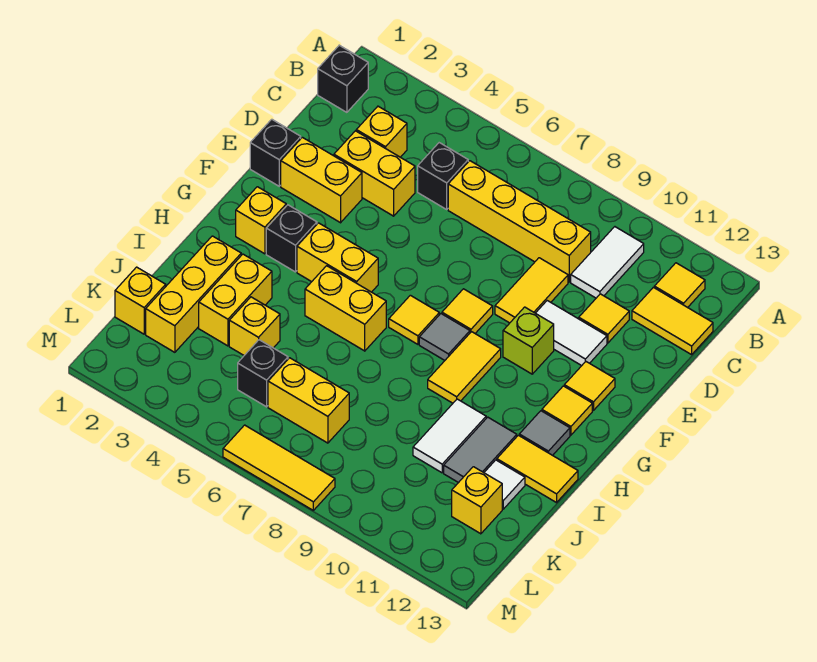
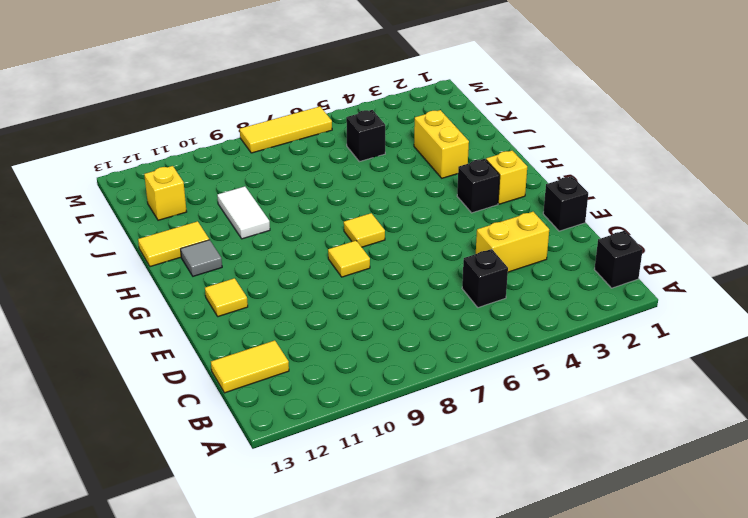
none -> white tile B10:C10 level 1
none -> yellow tile B12 level 1
none -> yellow brick C3 level 1
none -> yellow brick C6:C9 level 1

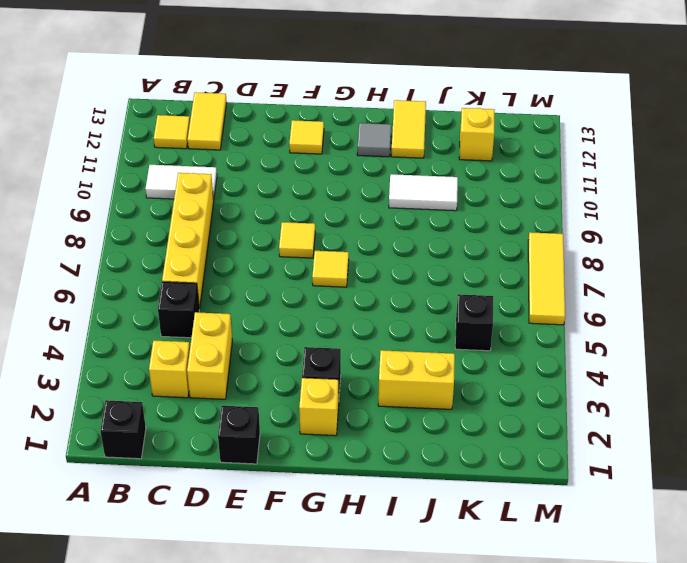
none -> yellow tile D9:E9 level 1
none -> yellow tile D11 level 1
none -> yellow brick E2:E3 level 1
none -> white tile E10:E11 level 1

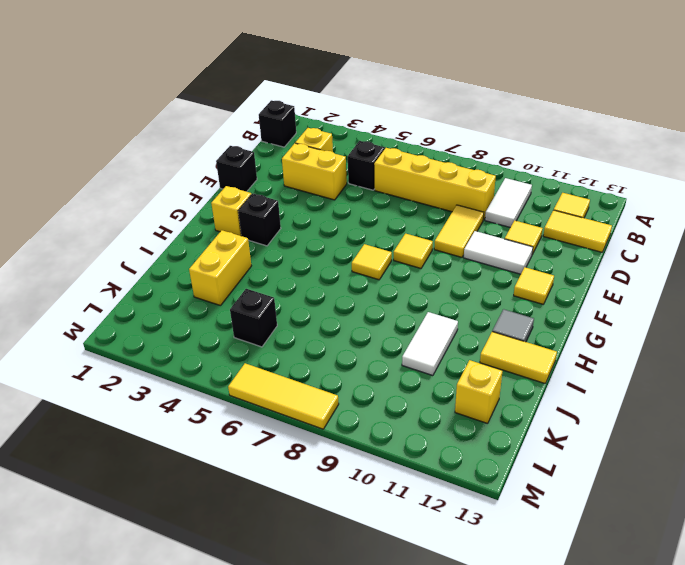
none -> yellow brick E2:E3 level 1
none -> lime brick F10 level 1
none -> yellow brick G4:G5 level 1
none -> grey tile G8 level 1

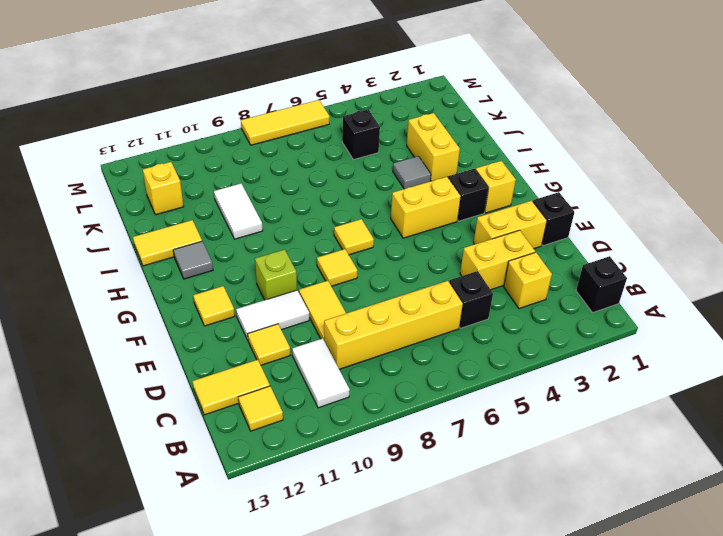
grey tile I4 level 1 -> grey tile G8 level 1
none -> yellow tile G9:H9 level 1
none -> yellow tile G12 level 1
none -> yellow brick H5:H6 level 1
none -> yellow brick I2:K2 level 1

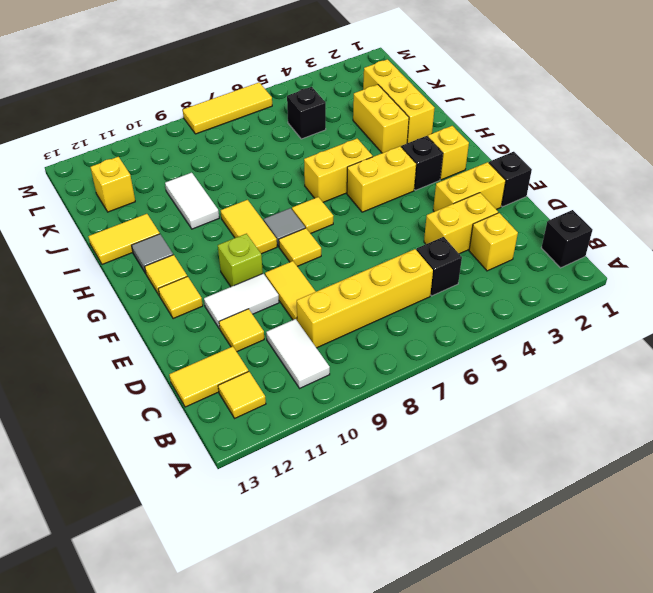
none -> grey tile I11:J11 level 1
none -> yellow brick J4 level 1
none -> white tile J12 level 1
none -> yellow brick K1 level 1

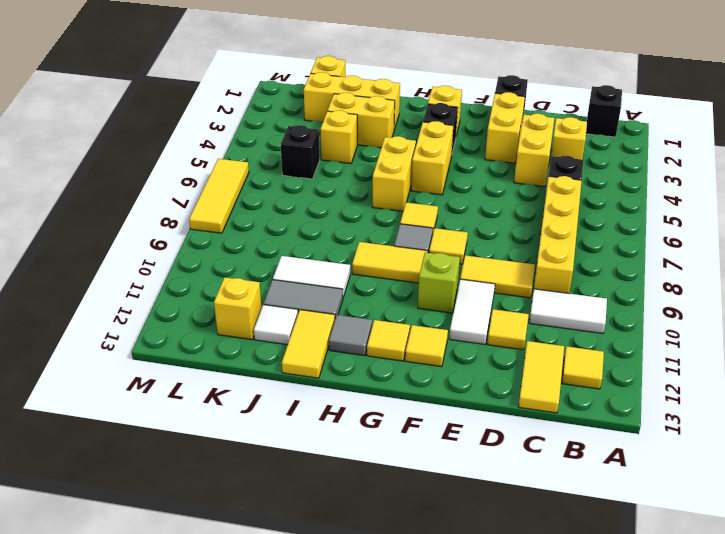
none -> yellow brick K6:K7 level 1

